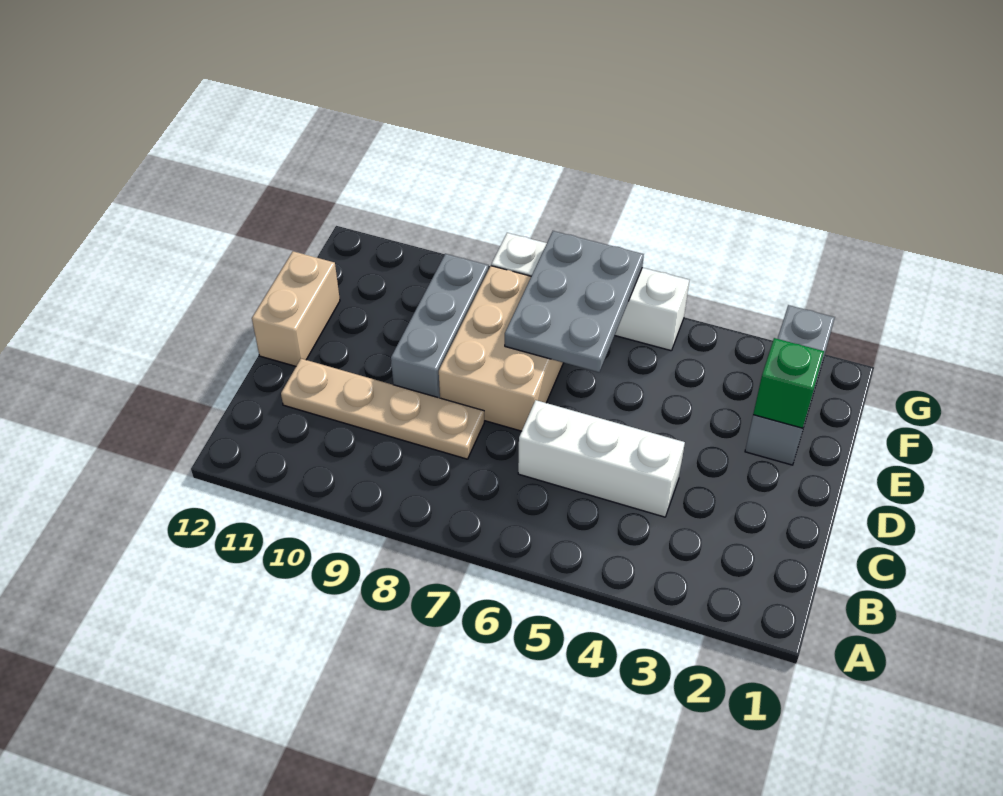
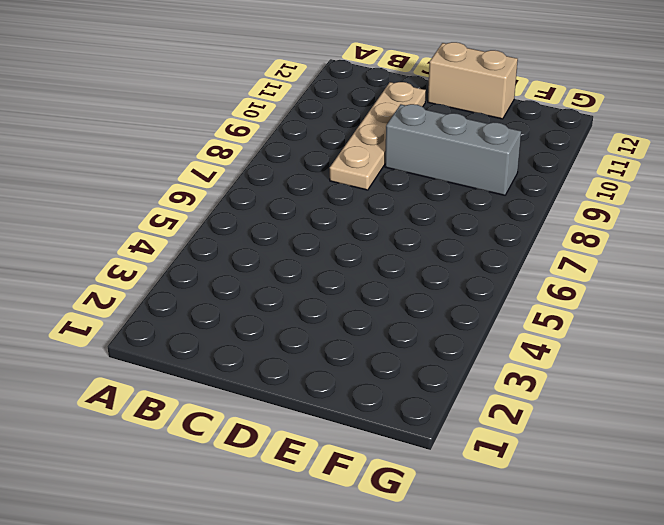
none -> white brick C4:C6 level 1
none -> tan brick D7:F8 level 1

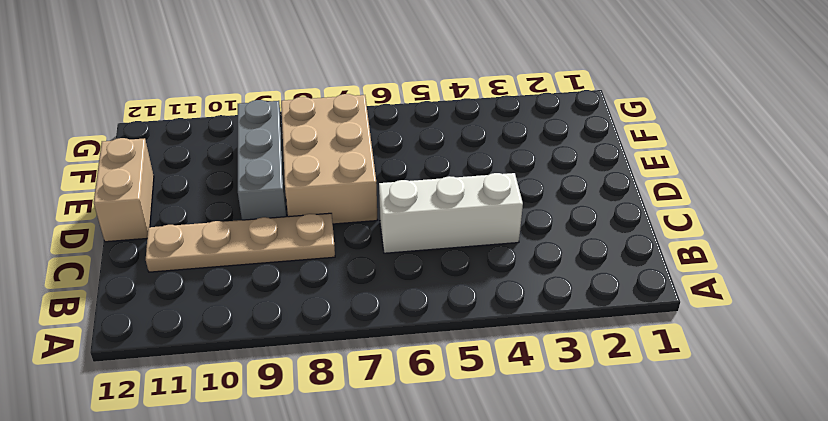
none -> grey brick E2:G2 level 1
none -> white brick G5:G8 level 1

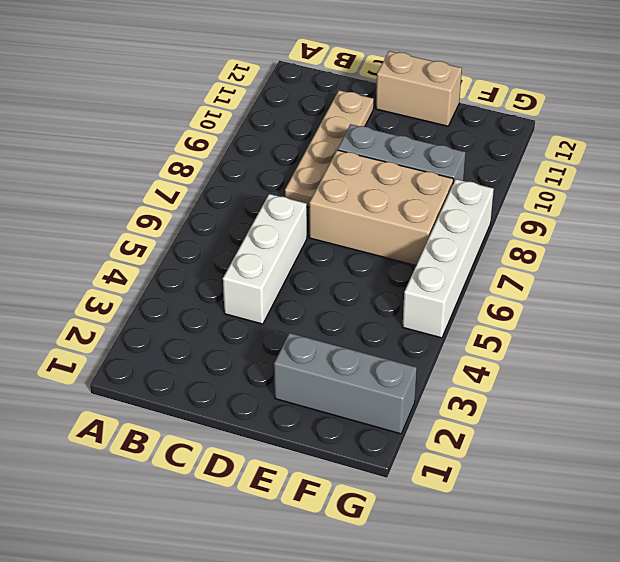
none -> green brick E2 level 2
none -> grey plate E6:G7 level 2

